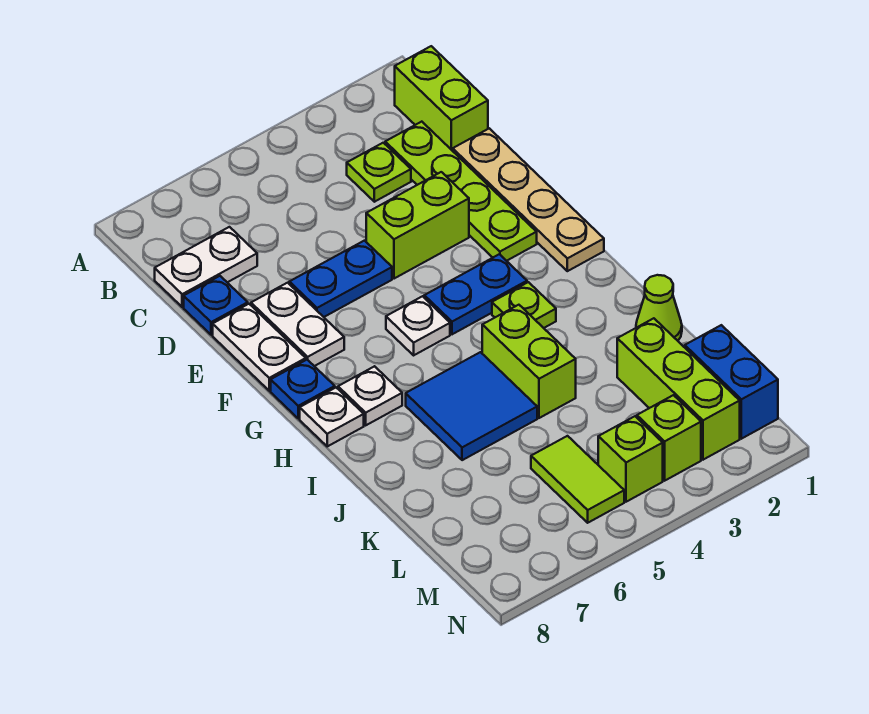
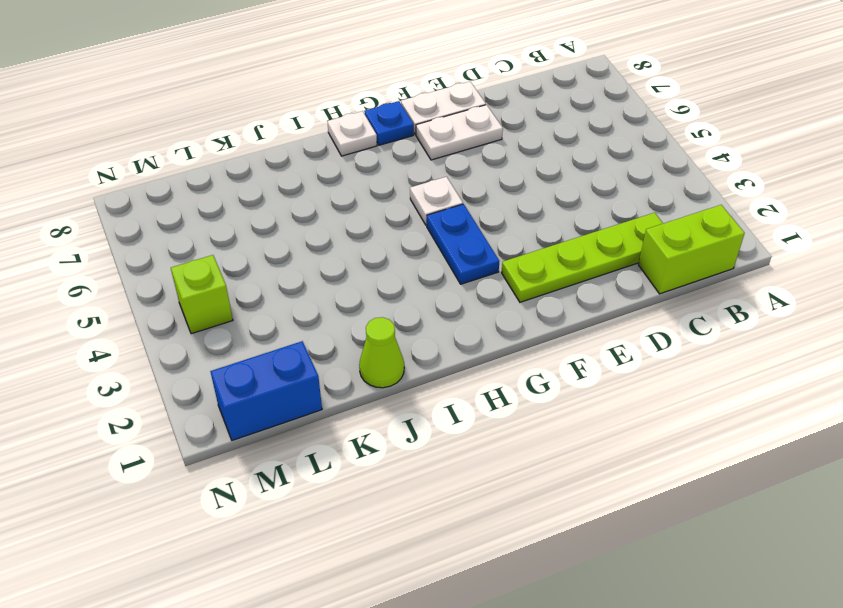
none -> lime plate C3 level 1
none -> white plate C7:C8 level 1
none -> tan plate D1:G1 level 1

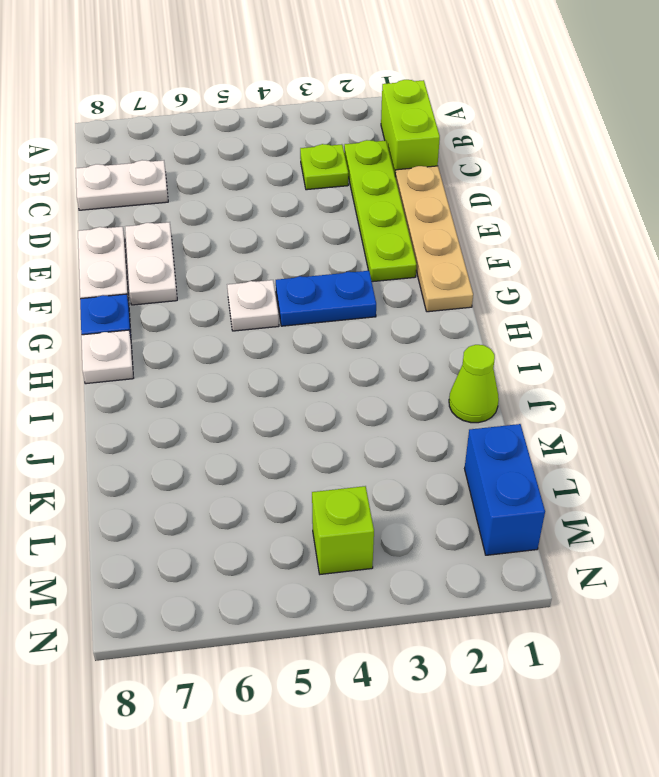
none -> blue plate D8 level 1
none -> lime brick E3:E4 level 1
none -> blue plate E5:E6 level 1

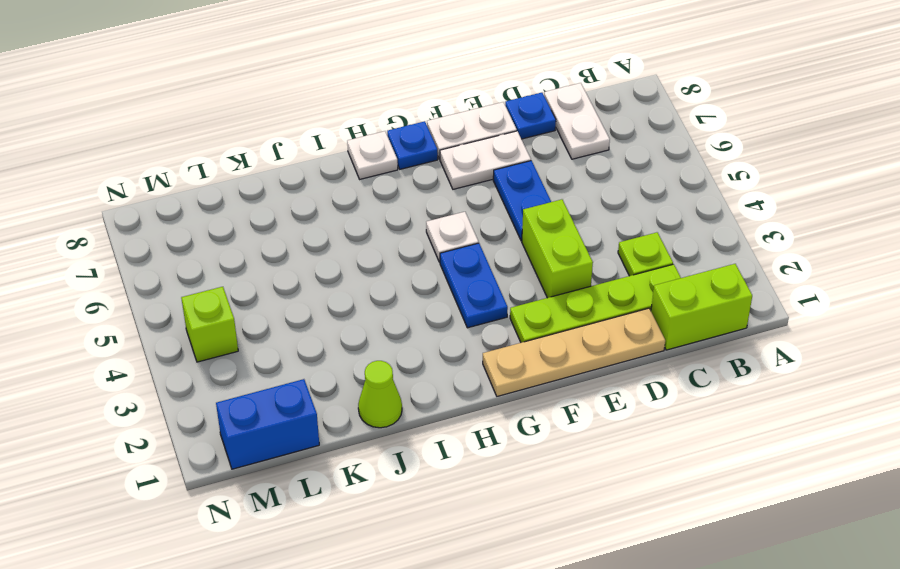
none -> lime plate H3 level 1
none -> white plate H7 level 1
none -> lime brick I4:J4 level 1

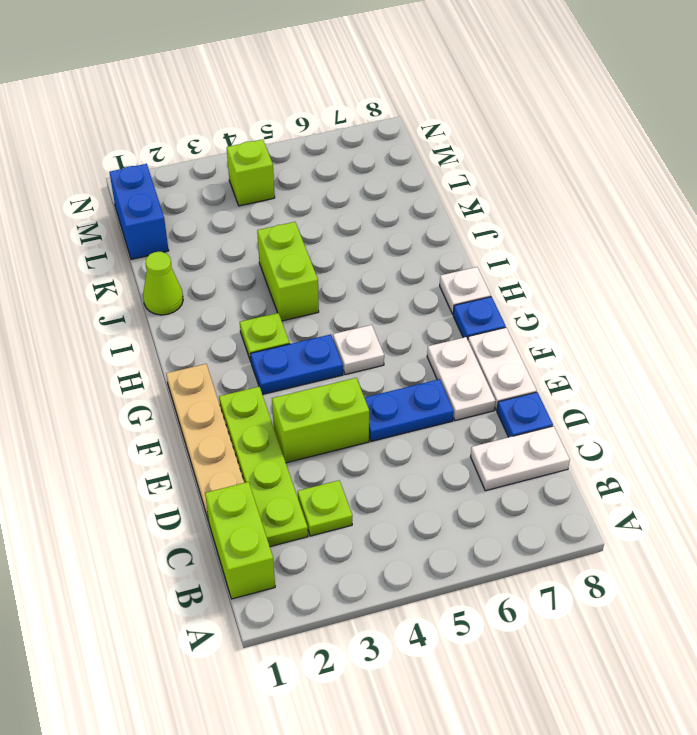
none -> white plate H7 level 1
none -> blue tile I5:J6 level 1
none -> lime brick K2:M2 level 1

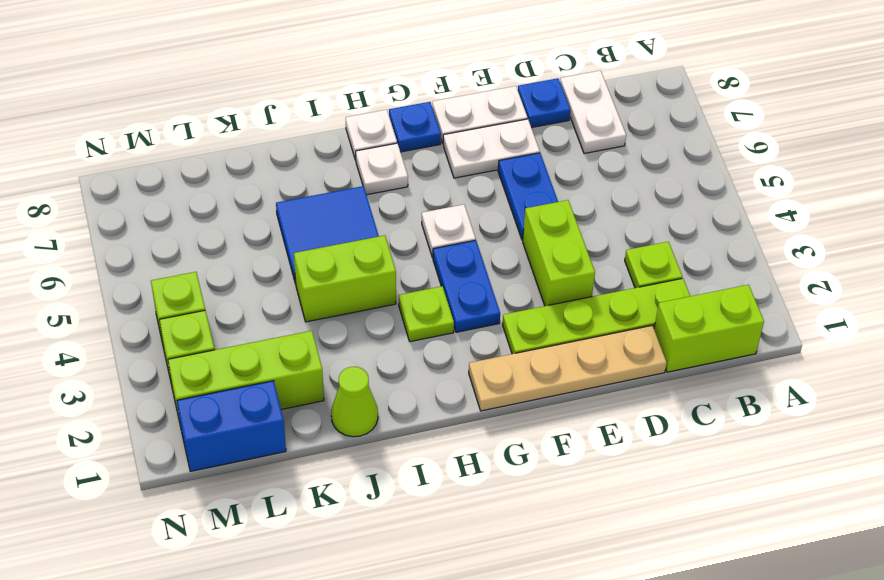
none -> lime tile L5:M5 level 1

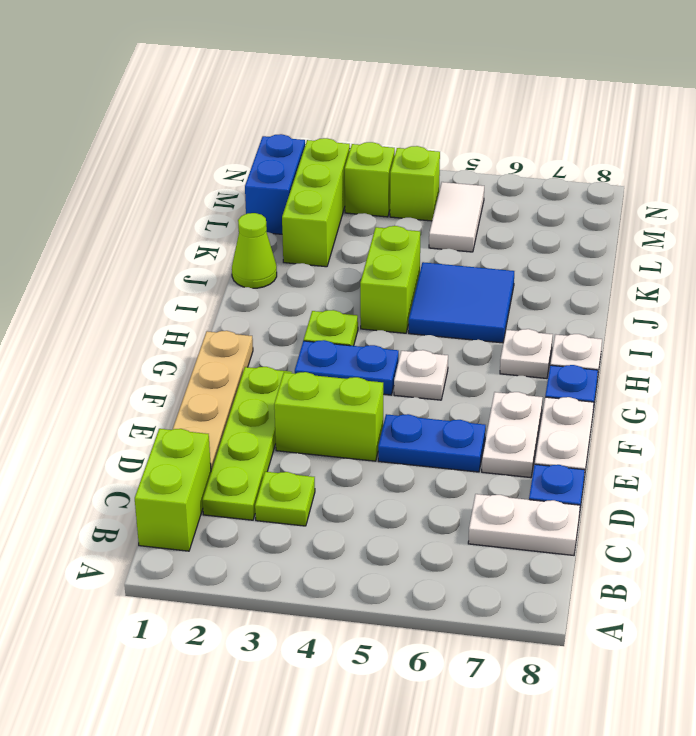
white tile L5:M5 level 1 -> lime tile L5:M5 level 1

